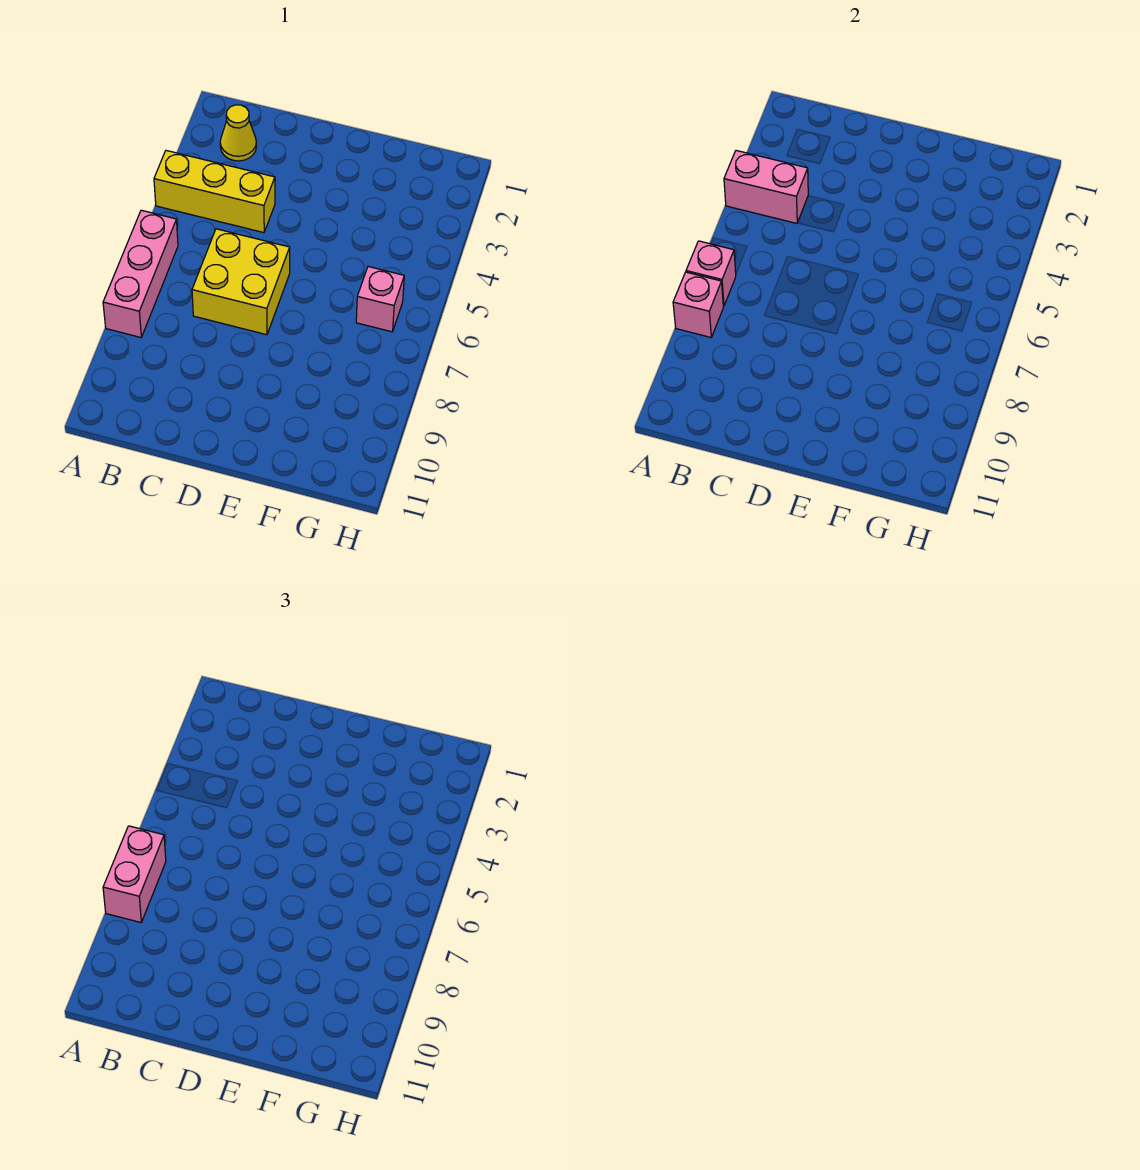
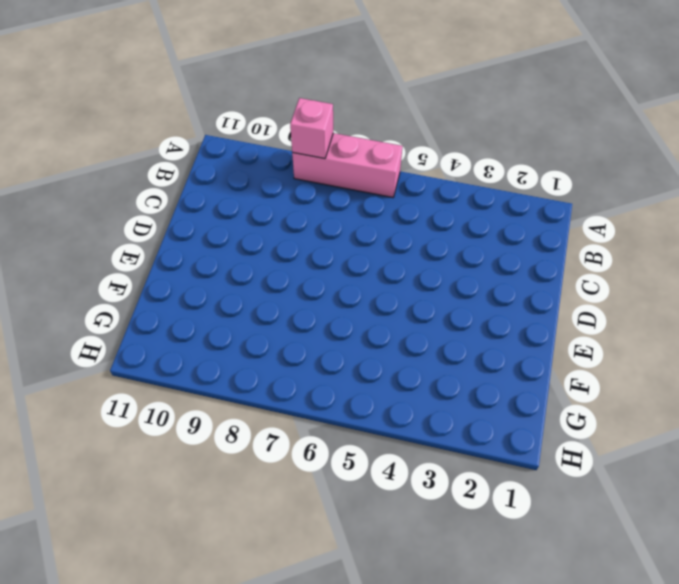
none -> yellow brick A4:C4 level 1
none -> yellow cone B2 level 1

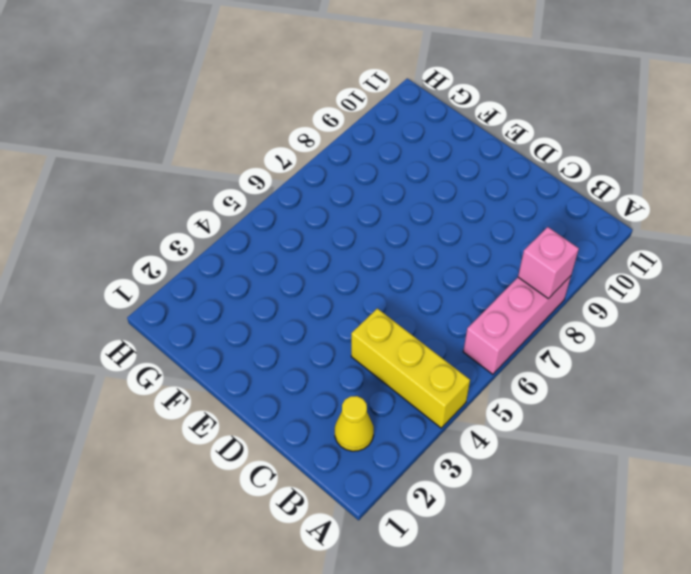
none -> yellow brick C6:D7 level 1
none -> pink brick G6 level 1

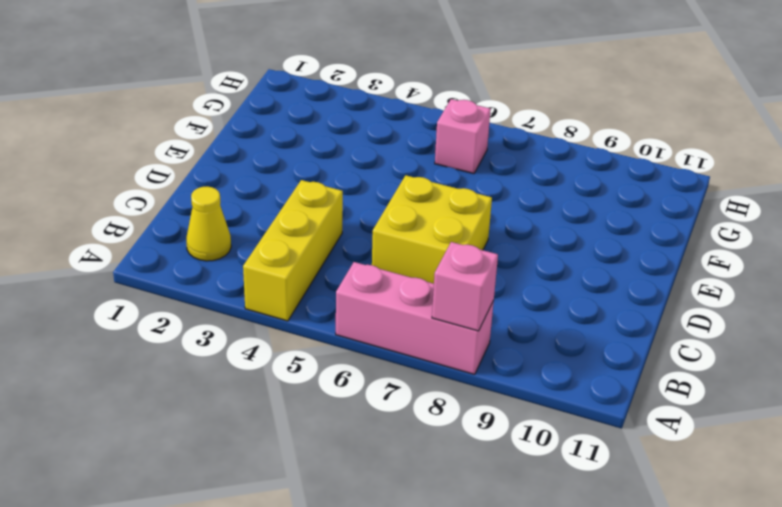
none -> pink brick A4:B4 level 2
none -> pink brick A7 level 2

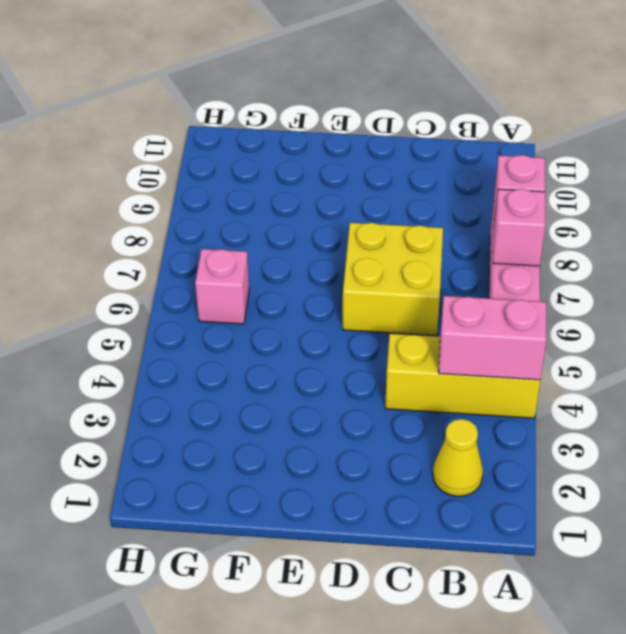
none -> pink brick A7:A8 level 3

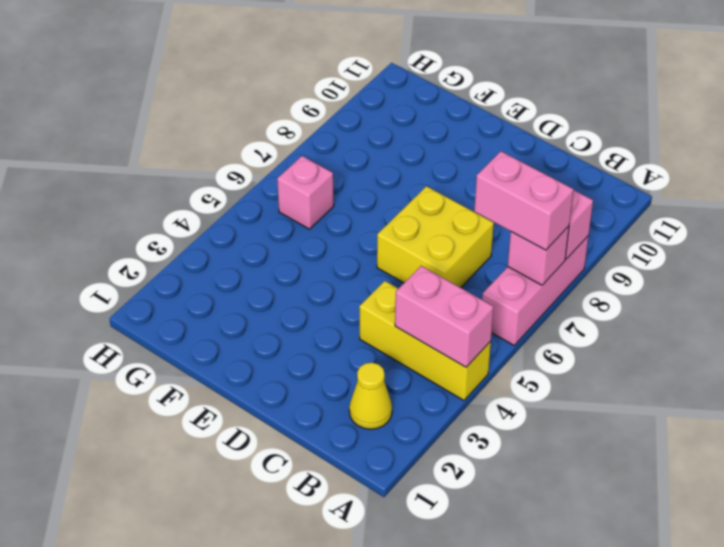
pink brick A7:B7 level 3 -> pink brick A7:A8 level 3

